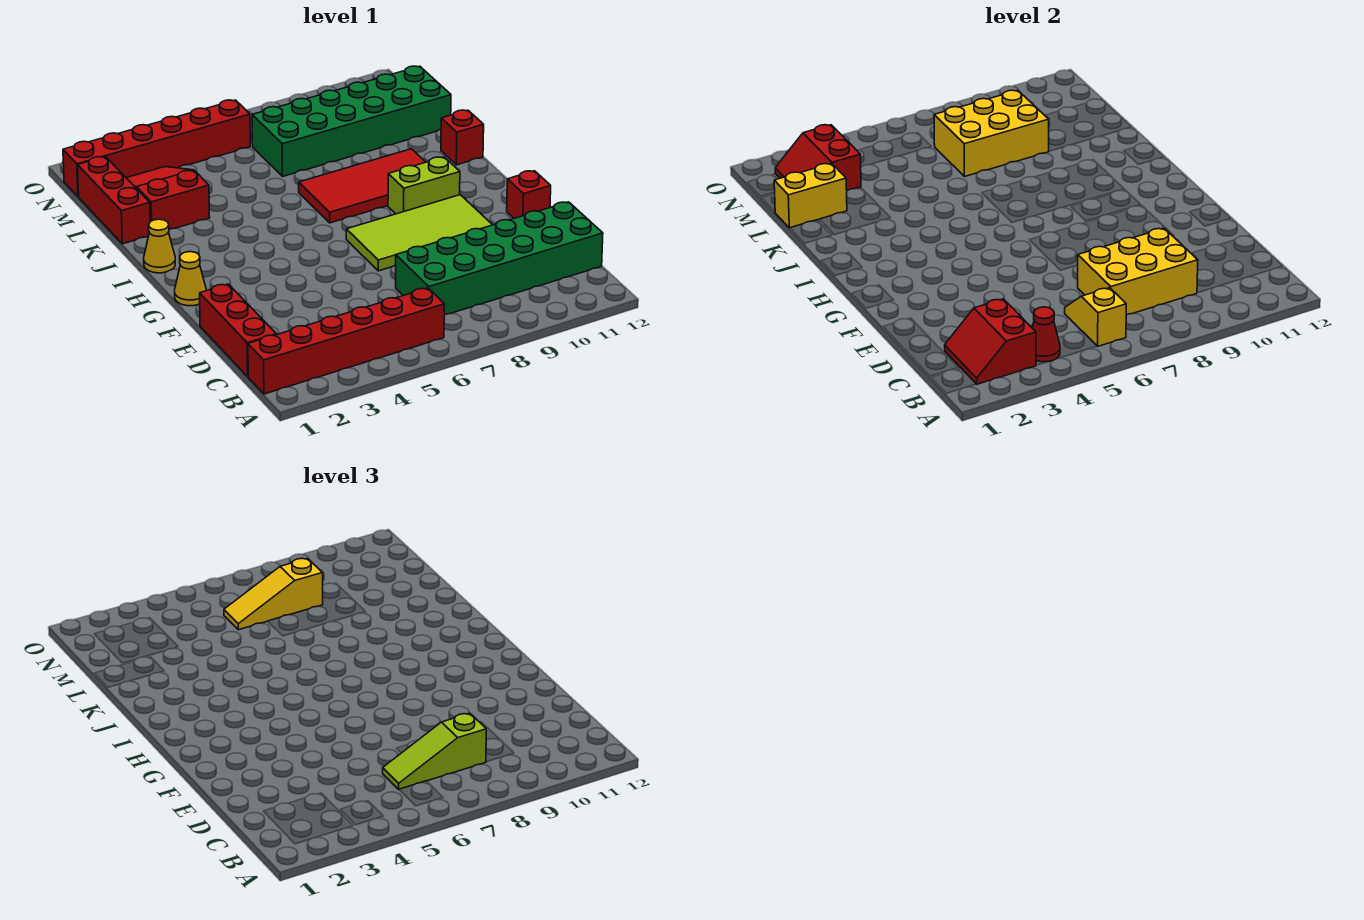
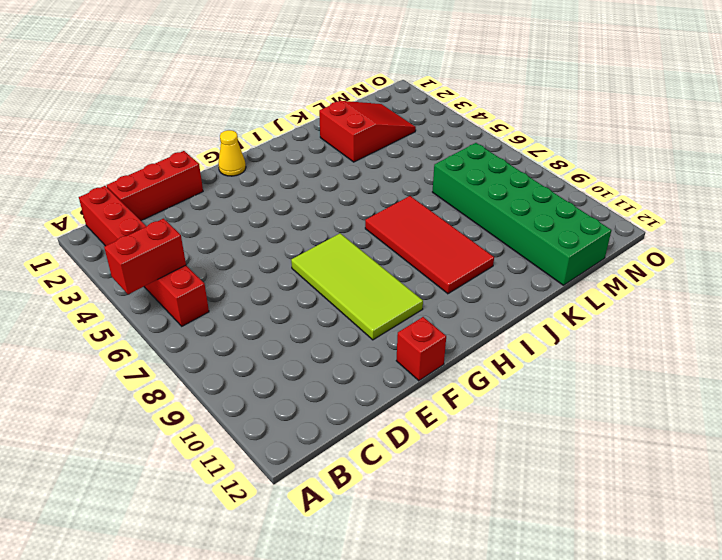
red brick A5:B5 level 2 -> none
none -> green brick C7:D12 level 1
none -> lime brick H9:H10 level 1
none -> yellow cone I1 level 1

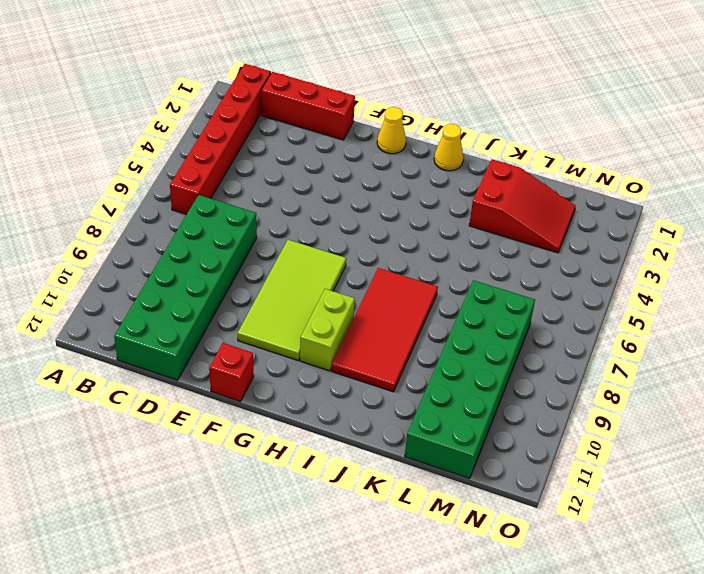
none -> red brick J12 level 1
none -> red brick K1:M1 level 1
none -> red brick N1:N6 level 1

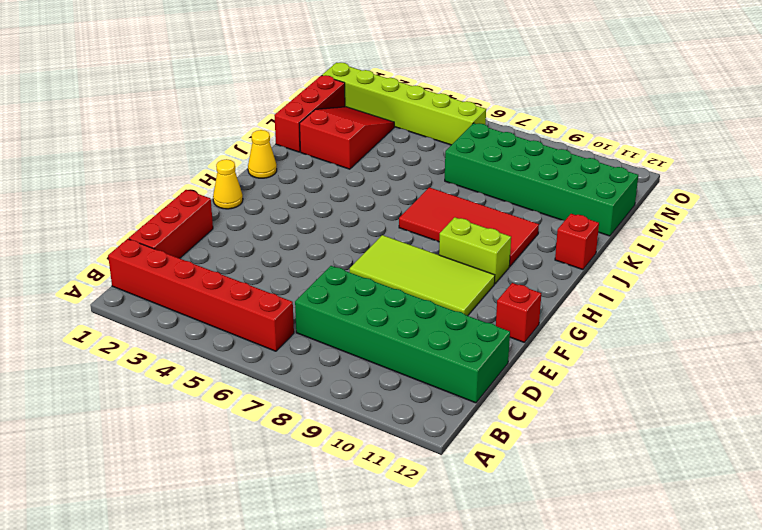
lime brick N1:N6 level 1 -> red brick N1:N6 level 1
none -> red slope B2:C3 level 2 top 3
none -> red cone B4 level 2
none -> yellow slope B6:C6 level 2 top B

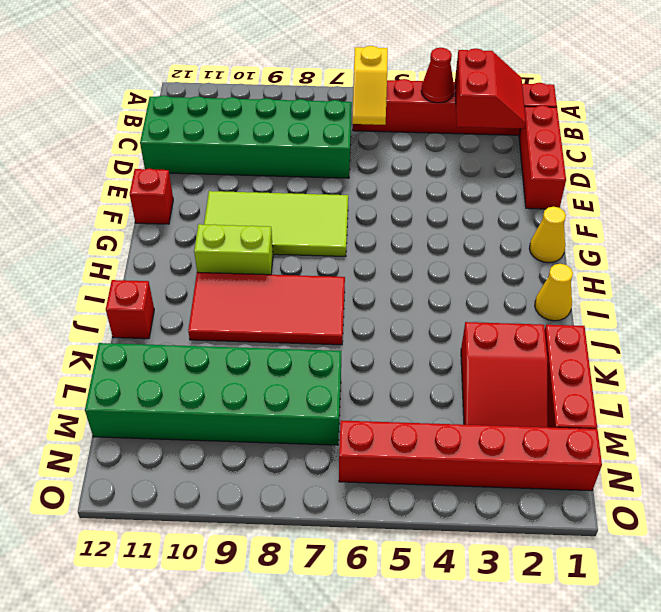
none -> yellow brick C7:D9 level 2
none -> yellow brick L1:L2 level 2
none -> yellow brick L7:M9 level 2

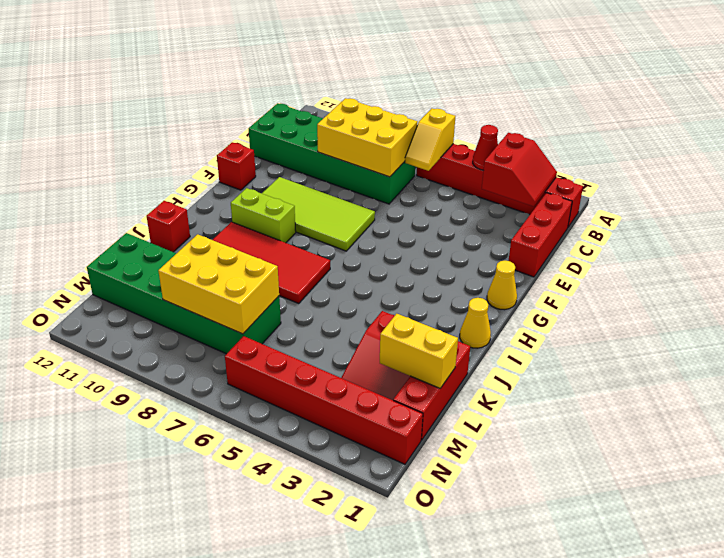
none -> red slope M2:N3 level 2 top 3
none -> lime slope C6:C8 level 3 top 8
none -> yellow slope M6:M8 level 3 top 8

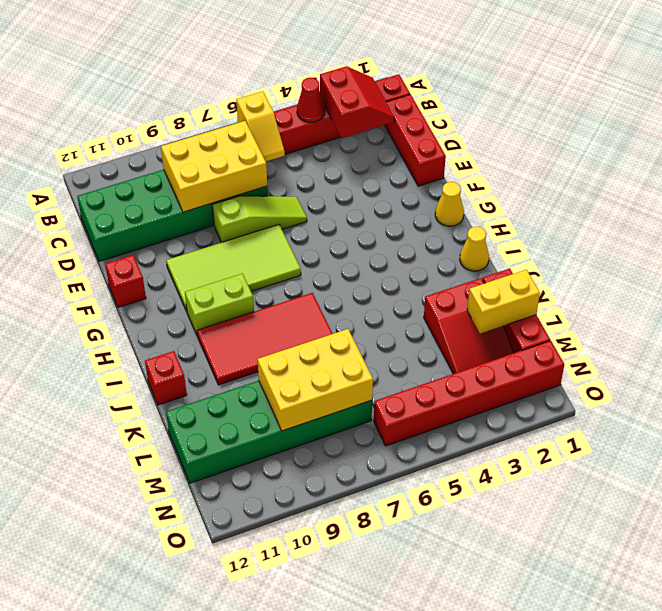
lime slope E6:E8 level 1 top 8 -> lime slope C6:C8 level 3 top 8
none -> red slope M2:N3 level 2 top 3
none -> yellow slope M6:M8 level 3 top 8

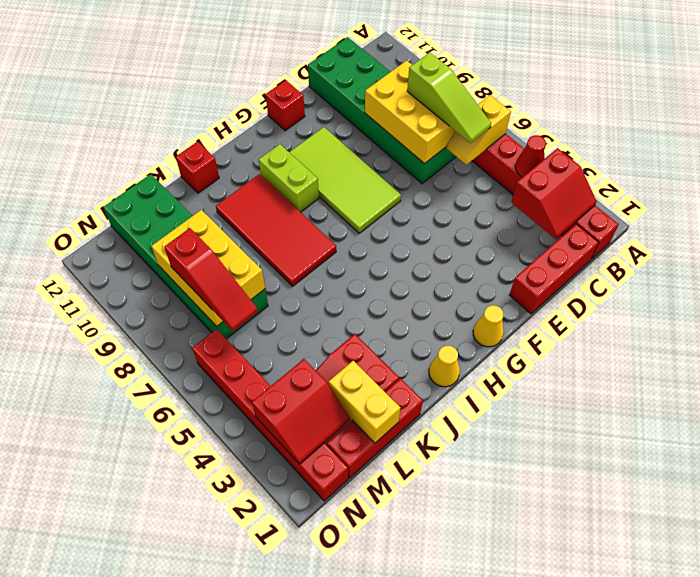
red slope M6:M8 level 3 top 8 -> yellow slope M6:M8 level 3 top 8

